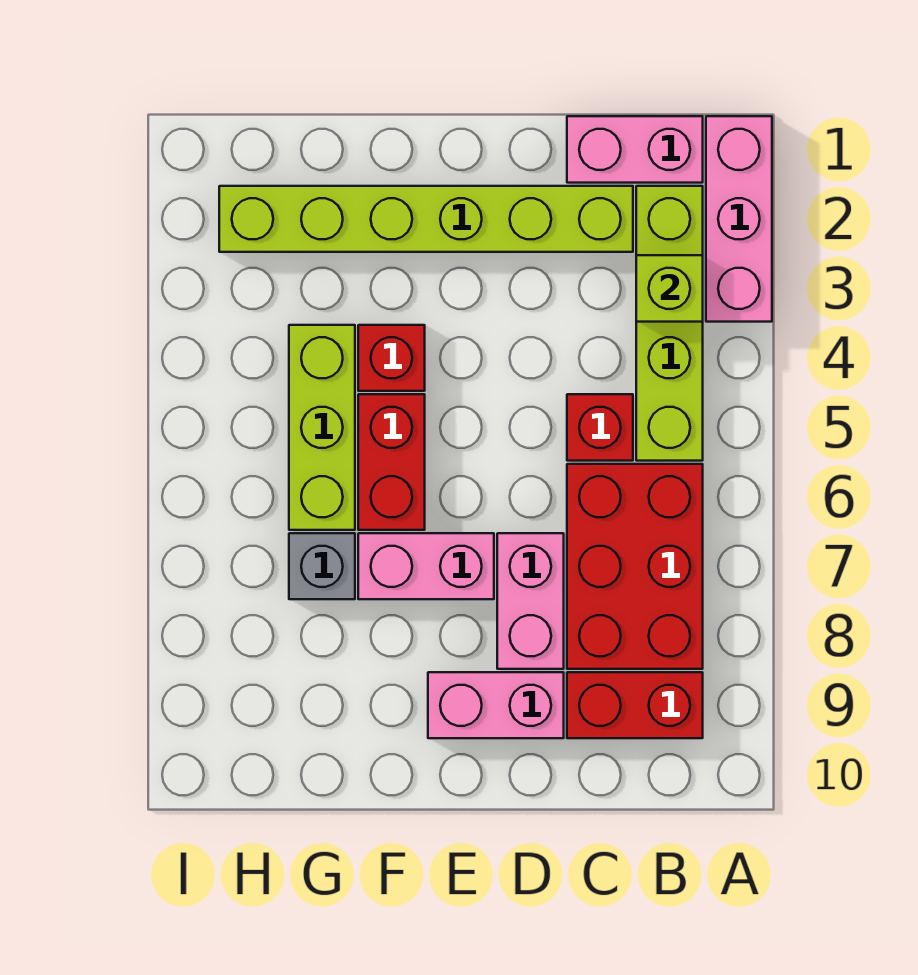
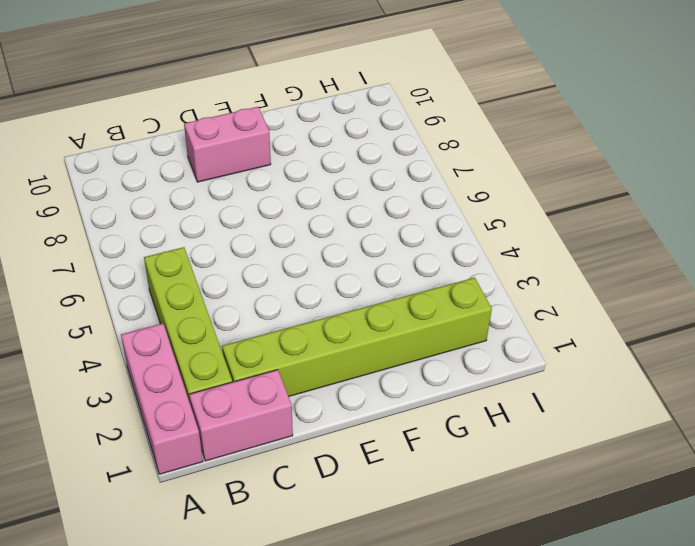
none -> red brick B6:C8 level 1
none -> red brick B9:C9 level 1
none -> red brick C5 level 1

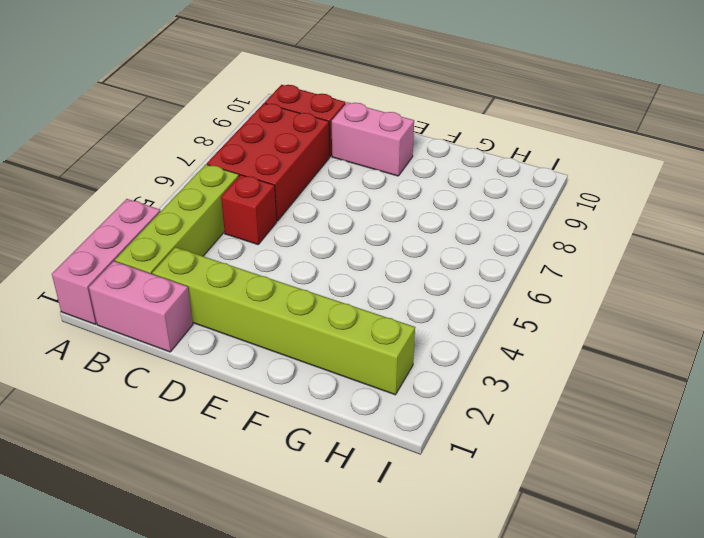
none -> pink brick D7:D8 level 1
none -> pink brick E7:F7 level 1
none -> red brick F4 level 1

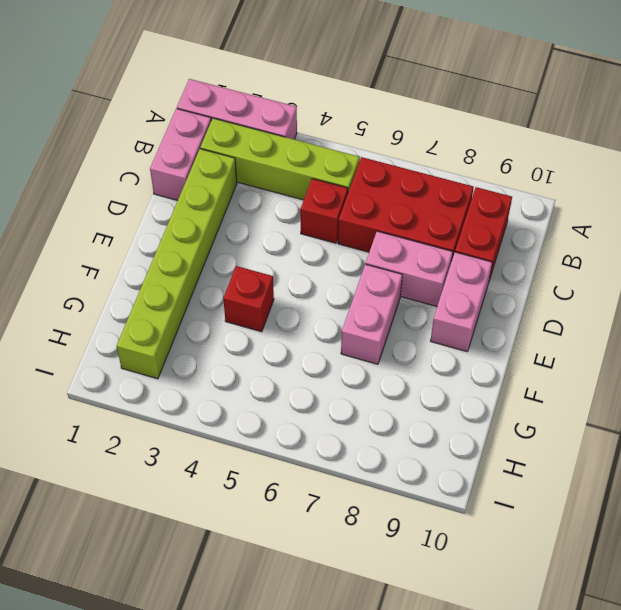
none -> red brick F5:F6 level 1
none -> lime brick G4:G6 level 1
none -> grey brick G7 level 1

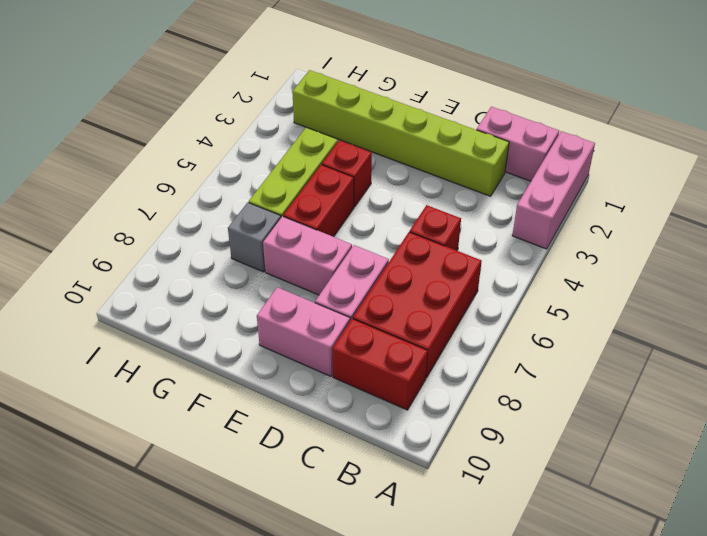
none -> lime brick B2:B5 level 1
none -> lime brick B3 level 2

